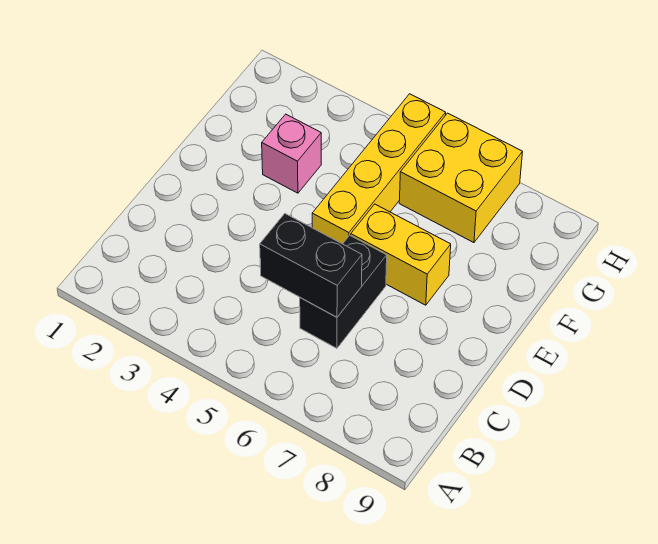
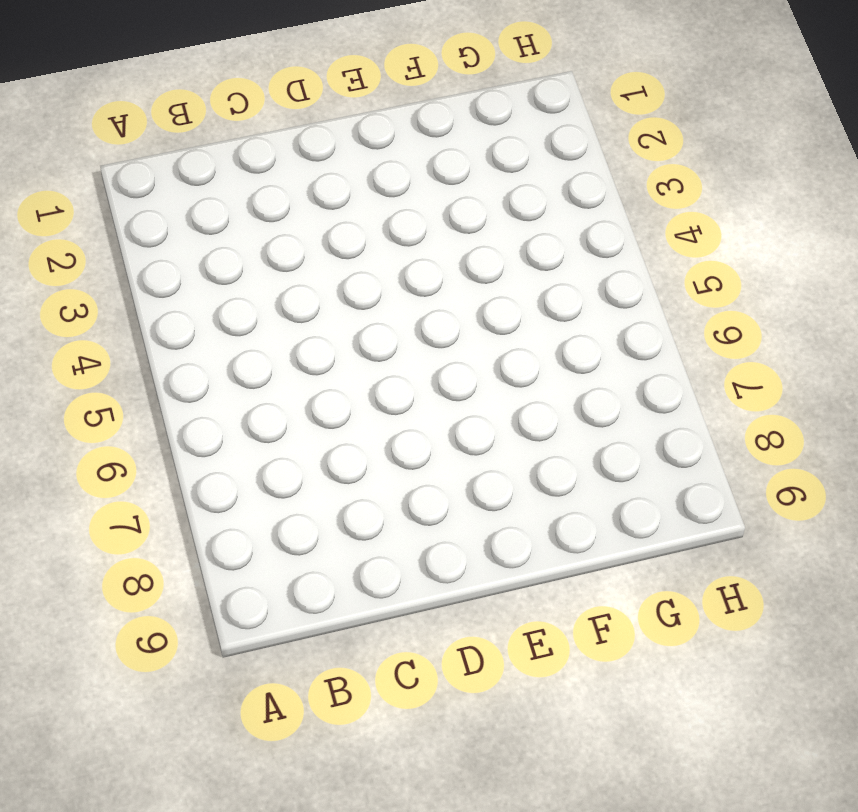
none -> black brick C6:D6 level 1
none -> yellow brick E5:H5 level 1

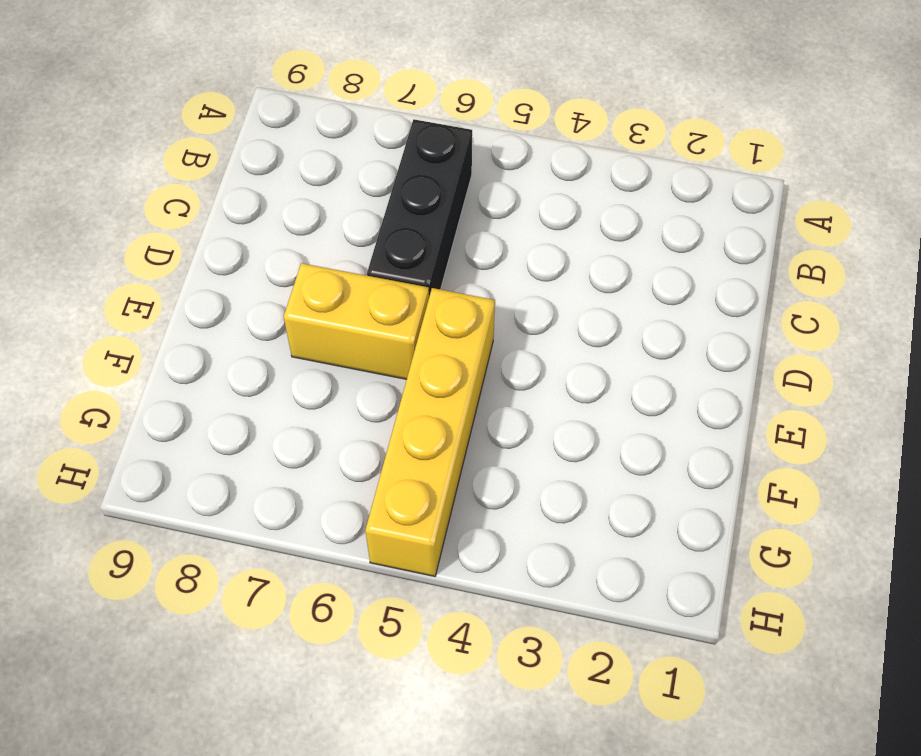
black brick B6:D6 level 1 -> black brick C6:D6 level 1
none -> pink brick F3 level 1
none -> yellow brick G6:H7 level 1

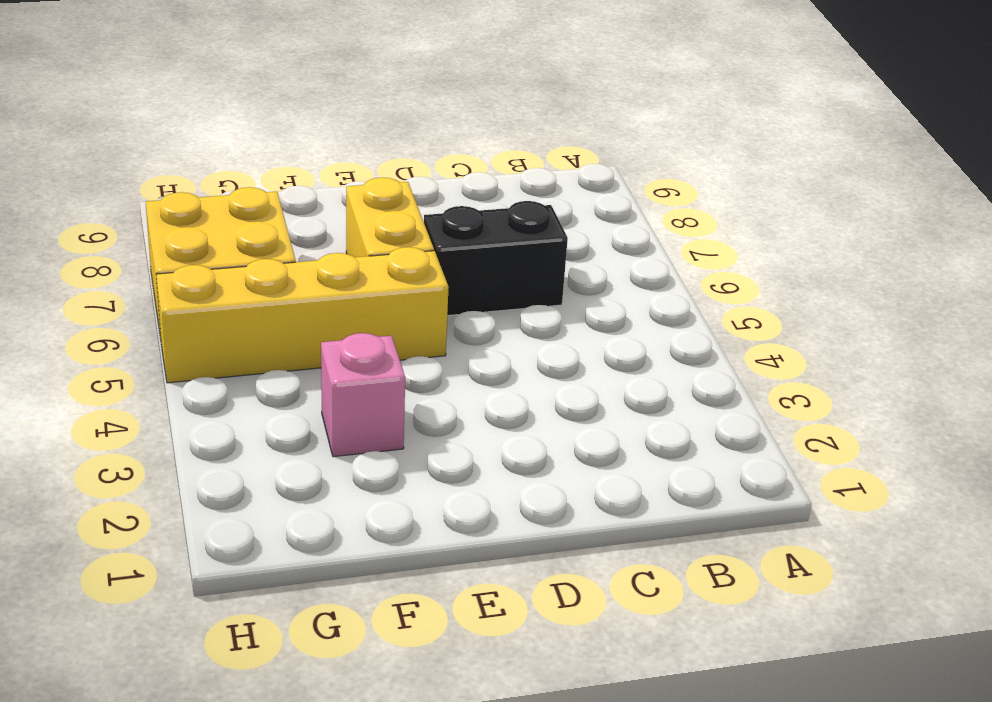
none -> black brick C5:C6 level 2

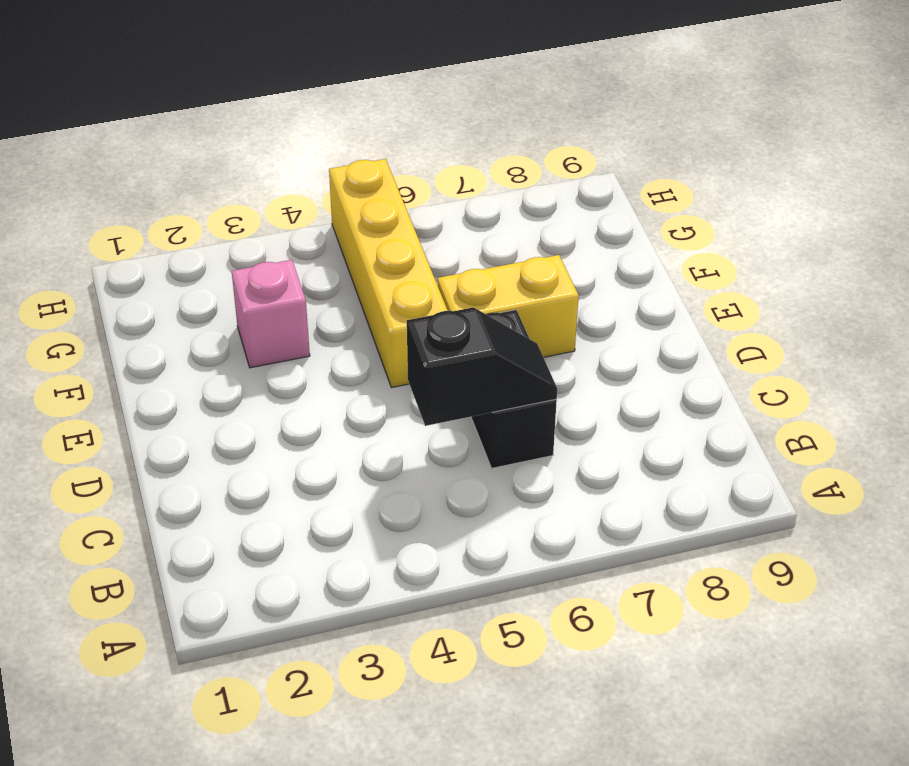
black slope C5:C6 level 2 top 5 -> black brick C5:C6 level 2
none -> yellow brick G6:H7 level 1

